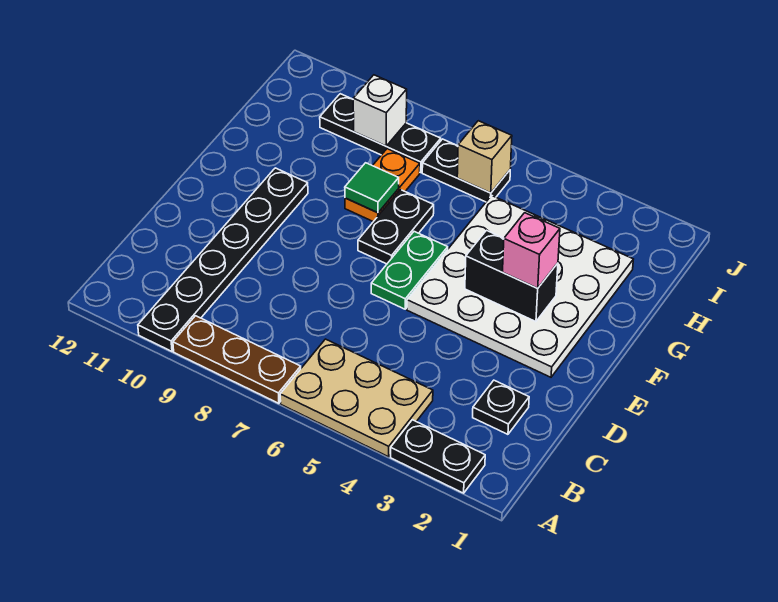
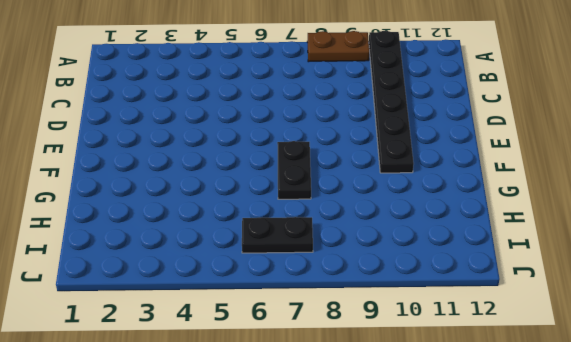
brown plate A8:A9 level 1 -> brown plate A7:A9 level 1
none -> black plate A2:A3 level 1
none -> tan plate A4:B6 level 1
none -> black plate C2 level 1

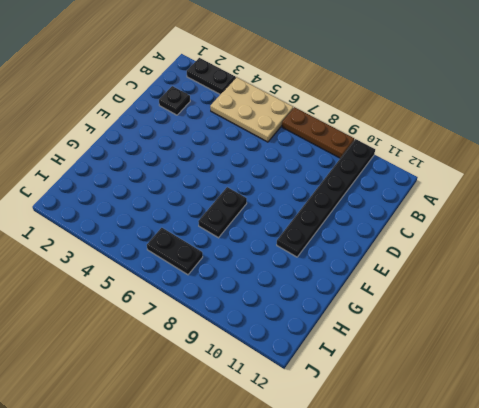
none -> white plate E2:H5 level 1
none -> green plate E6:F6 level 1
none -> orange plate G8:H8 level 1

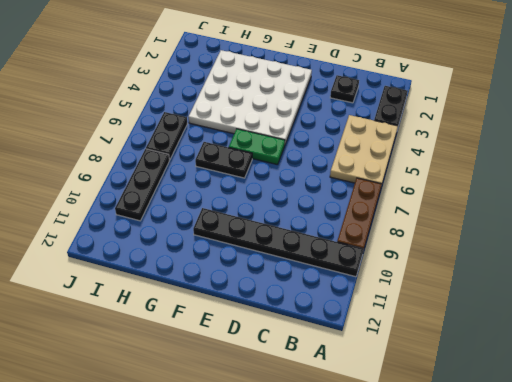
none -> orange plate G8:H8 level 1
none -> black brick F3:F4 level 2
none -> green tile G8 level 2

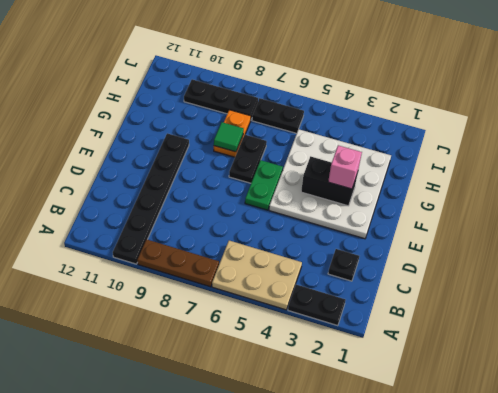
none -> tan brick I6 level 2
none -> white brick I9 level 2

